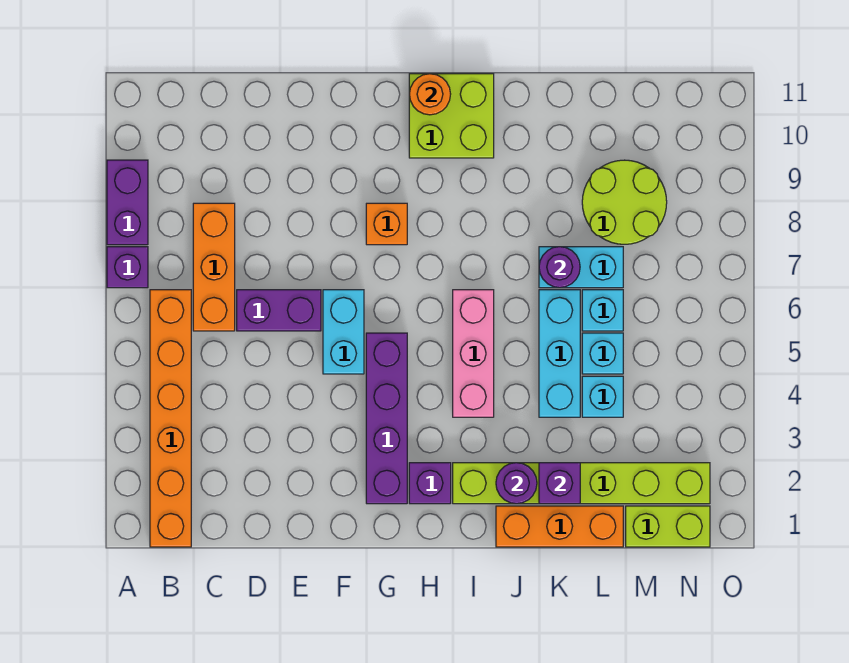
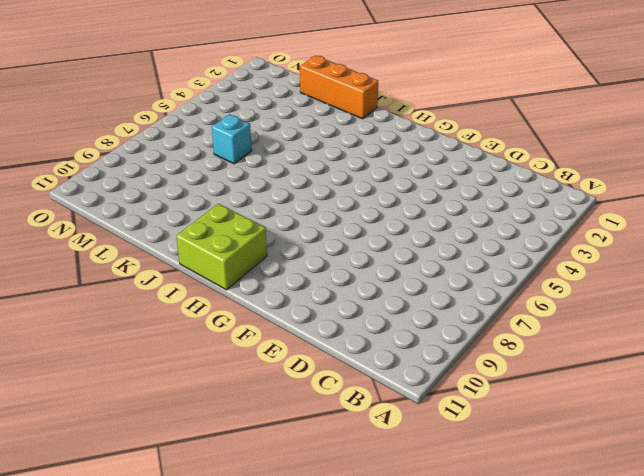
none -> purple brick A7 level 1
none -> purple brick A8:A9 level 1
none -> orange brick B1:B6 level 1

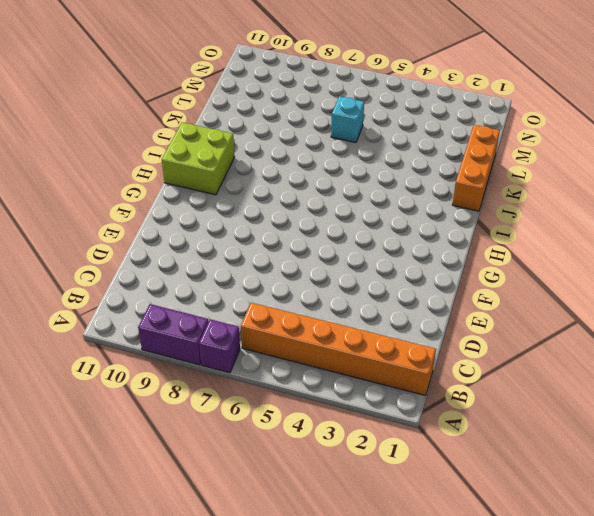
none -> orange brick C6:C8 level 1
none -> purple brick D6:E6 level 1
none -> cyan brick F5:F6 level 1

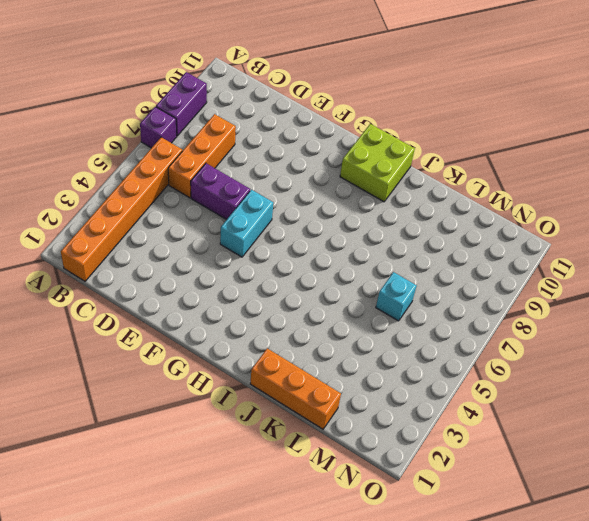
none -> purple brick G2:G5 level 1
none -> orange brick G8 level 1
none -> purple brick H2 level 1

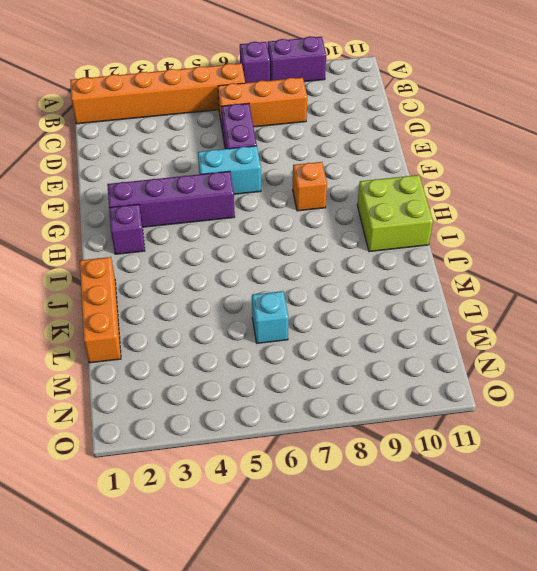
none -> lime brick I2:N2 level 1
none -> pink brick I4:I6 level 1
none -> cyan brick K4:K6 level 1

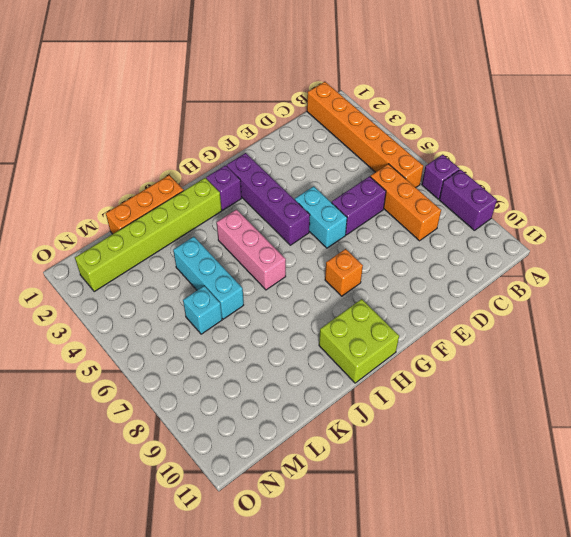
none -> cyan brick K7:L7 level 1
none -> cyan brick L4 level 1
none -> cyan brick L5 level 1

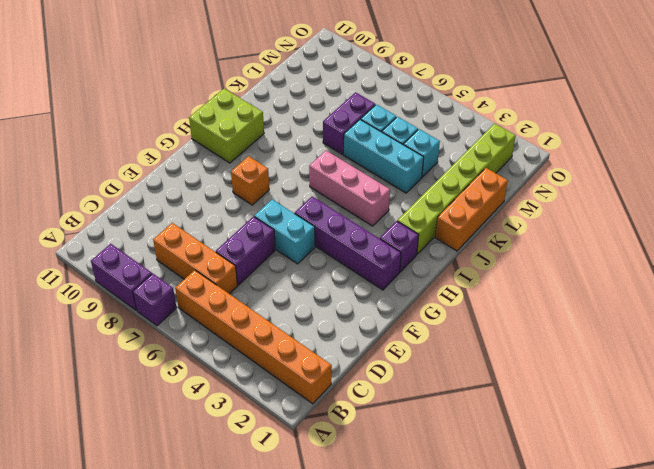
purple brick K7:L7 level 1 -> cyan brick K7:L7 level 1
none -> lime round brick L8:M9 level 1
none -> lime brick M1:N1 level 1
none -> orange round brick H11 level 2

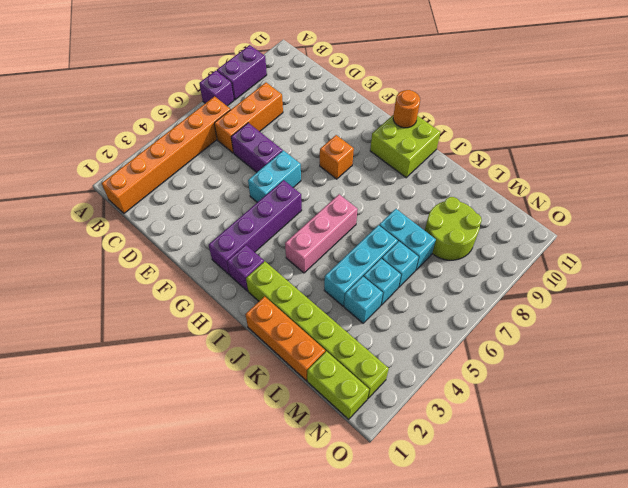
none -> purple round brick J2 level 2
none -> purple brick K2 level 2
none -> purple round brick K7 level 2

